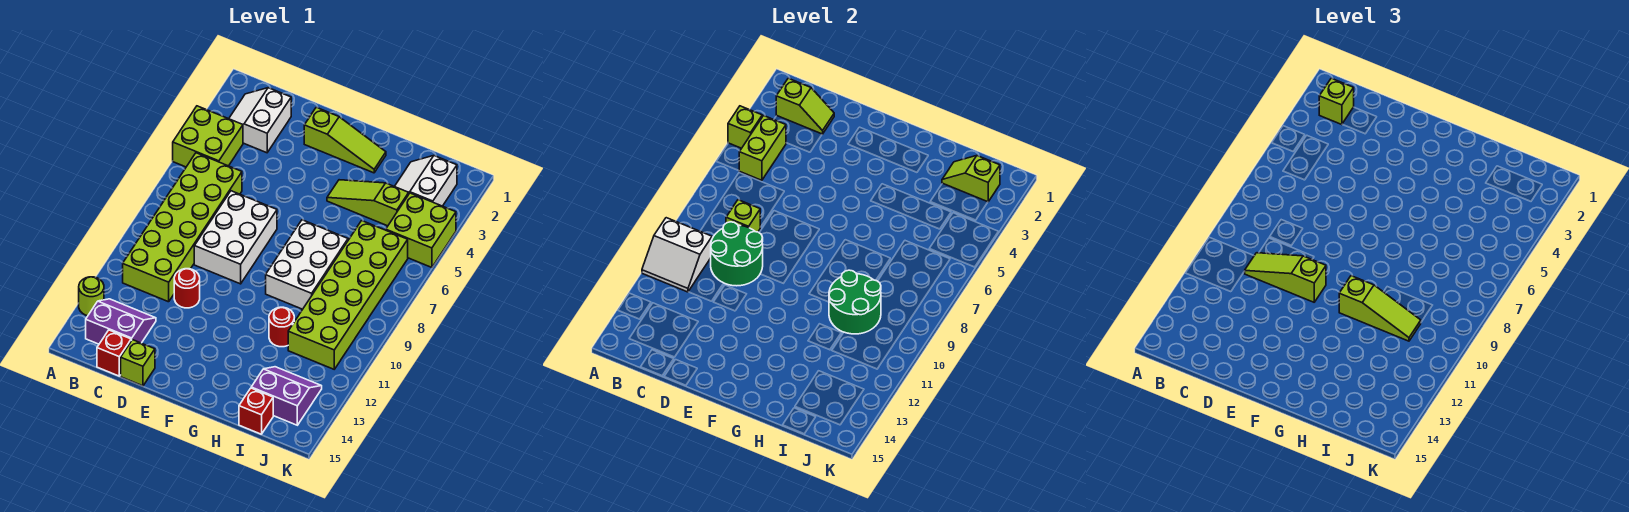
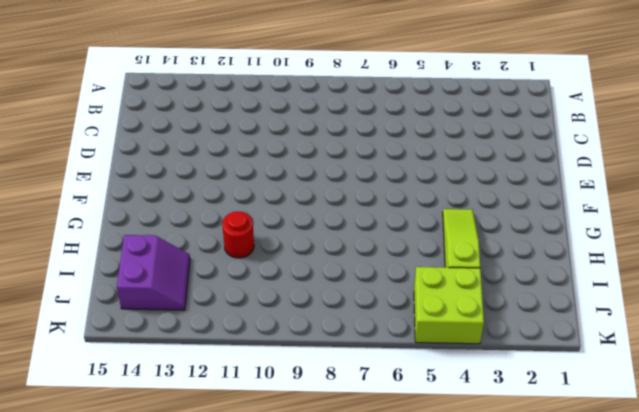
none -> lime brick A4:B5 level 1
none -> lime round brick A13 level 1
none -> white slope B2:C3 level 1 top C

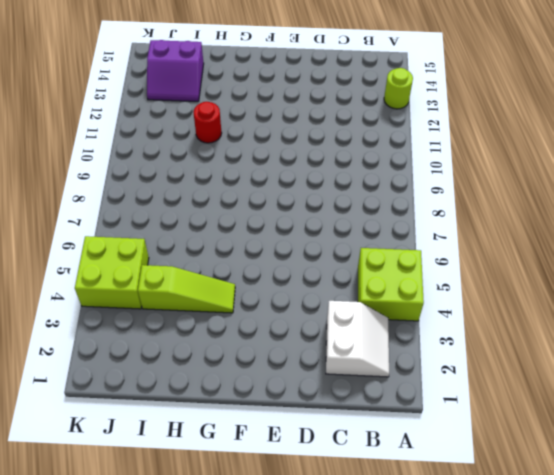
none -> lime brick B6:C11 level 1
none -> purple slope B13:C14 level 1 top 14
none -> red brick C15 level 1

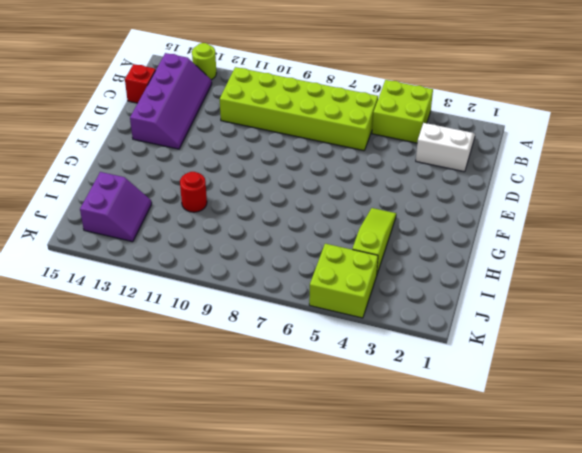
purple slope B13:E14 level 1 top 14 -> purple slope B13:C14 level 1 top 14
none -> white brick D7:E9 level 1
none -> red round brick D11 level 1
none -> lime brick D15 level 1

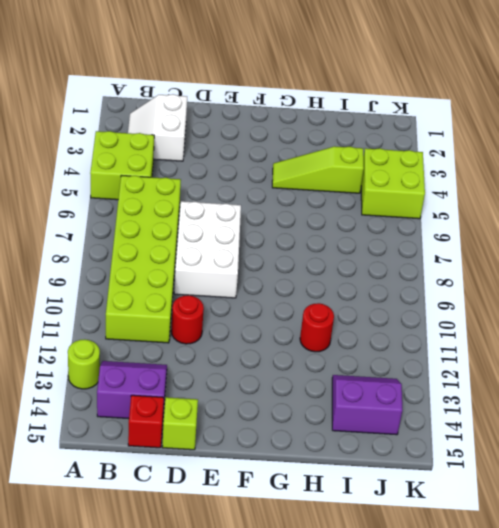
none -> lime slope E2:G2 level 1 top E
none -> white brick G7:H9 level 1
none -> white slope I2:J3 level 1 top J

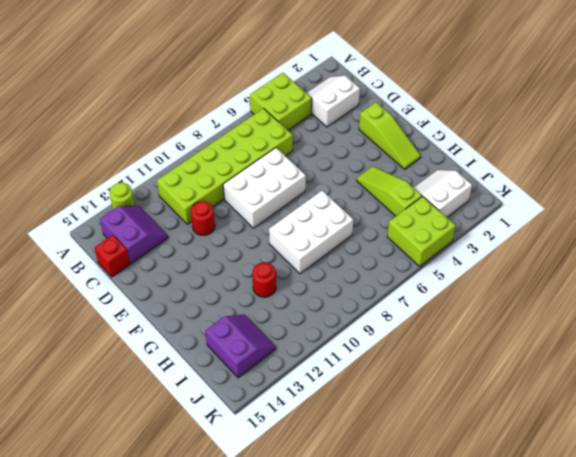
none -> lime brick D15 level 1
none -> lime brick I6:J11 level 1
none -> red brick I15 level 1

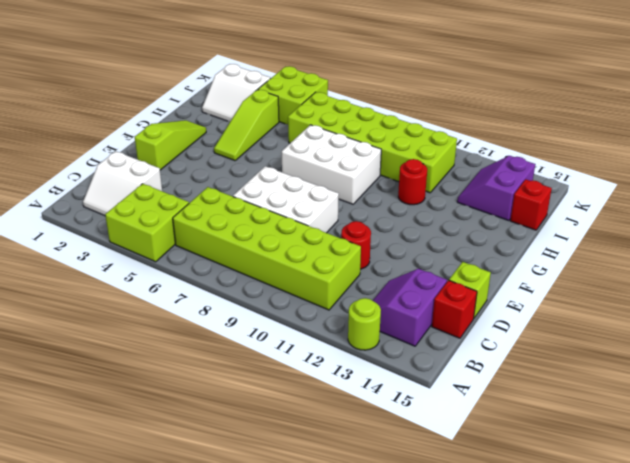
none -> lime brick A4 level 2
none -> white slope A10:B11 level 2 top 10
none -> lime slope B2:C2 level 2 top B

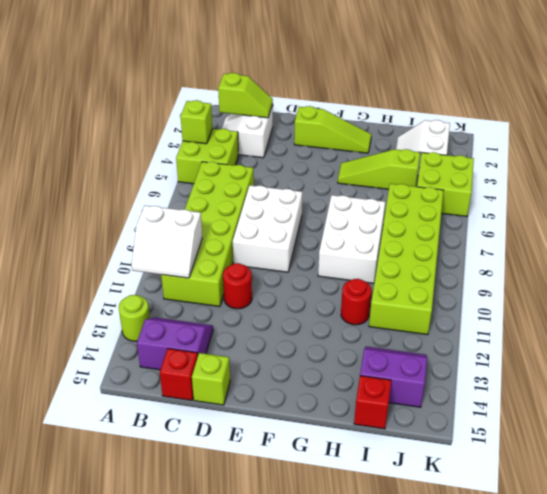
none -> lime brick B4:B5 level 2
none -> lime brick C8 level 2
none -> green round brick C9:D10 level 2

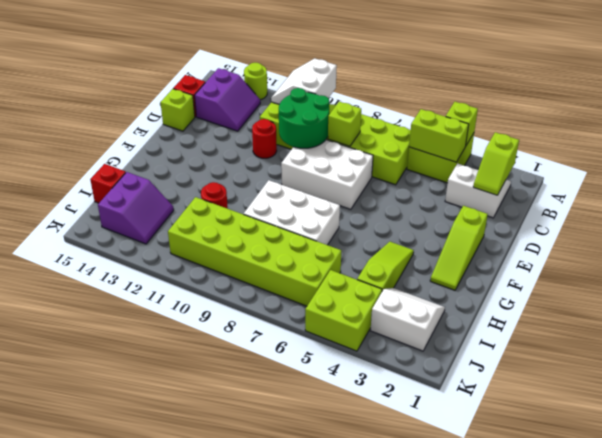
none -> green round brick H9:I10 level 2
none -> lime slope I2:J2 level 2 top J
none -> lime brick B2 level 3

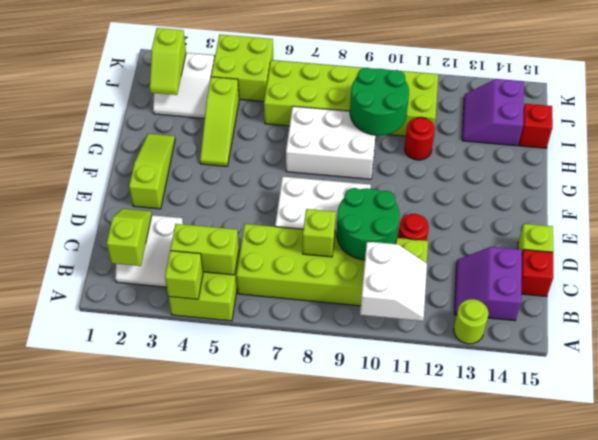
none -> lime brick B2 level 3
none -> lime slope C10:E10 level 3 top E
none -> lime slope G10:I10 level 3 top G

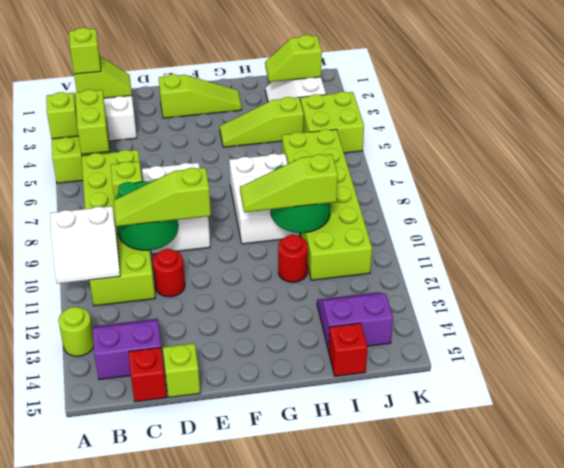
lime slope G10:I10 level 3 top I -> lime slope G10:I10 level 3 top G

